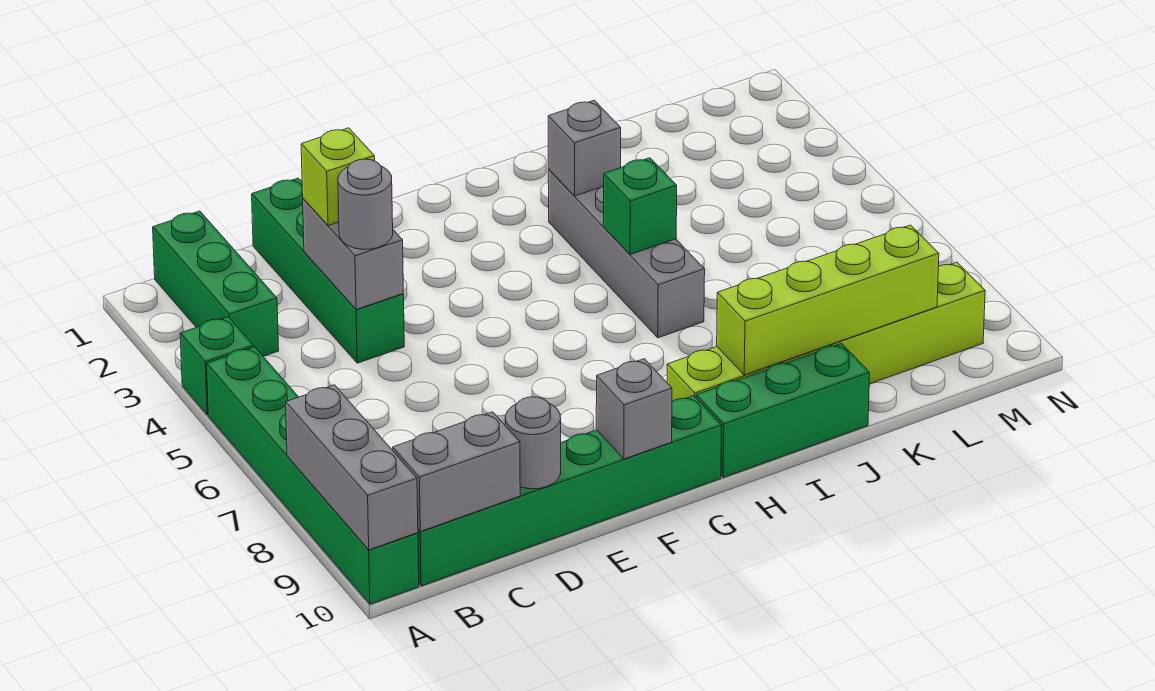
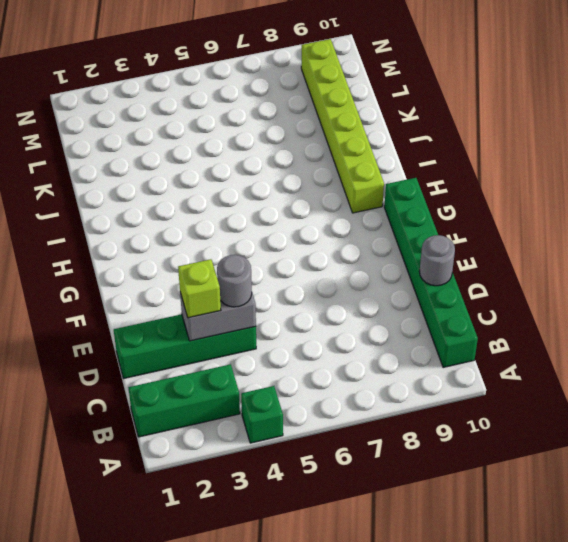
none -> green brick A5:A10 level 1
none -> green brick H10:J10 level 1
none -> grey brick I3:I6 level 1

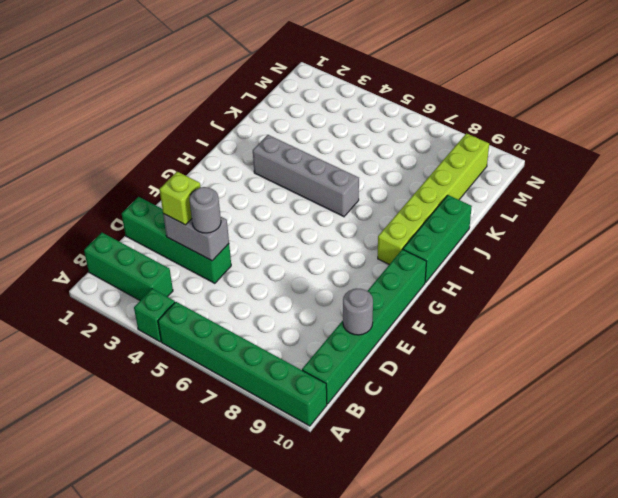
none -> grey brick A8:A10 level 2
none -> grey brick B10:C10 level 2
none -> grey brick F10 level 2

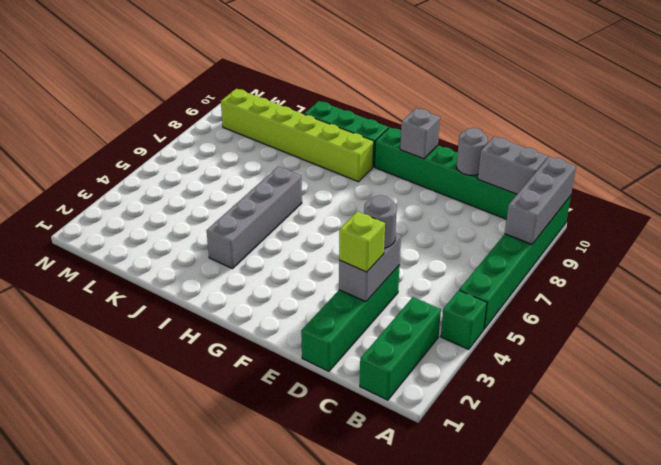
none -> grey brick I3 level 2
none -> green brick I5 level 2
none -> lime brick I9:L9 level 2

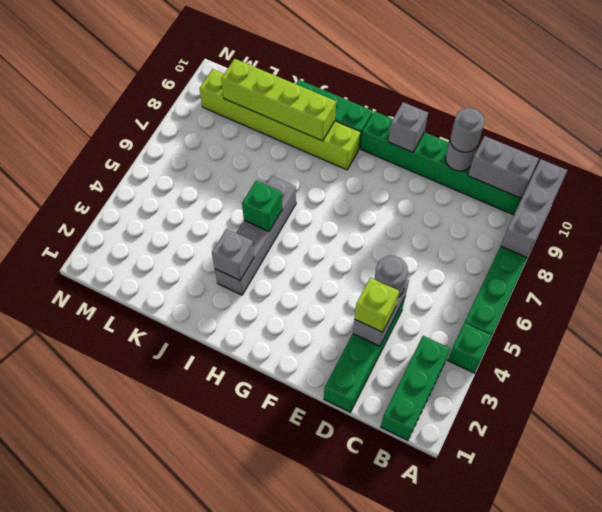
grey round brick D10 level 3 -> none

